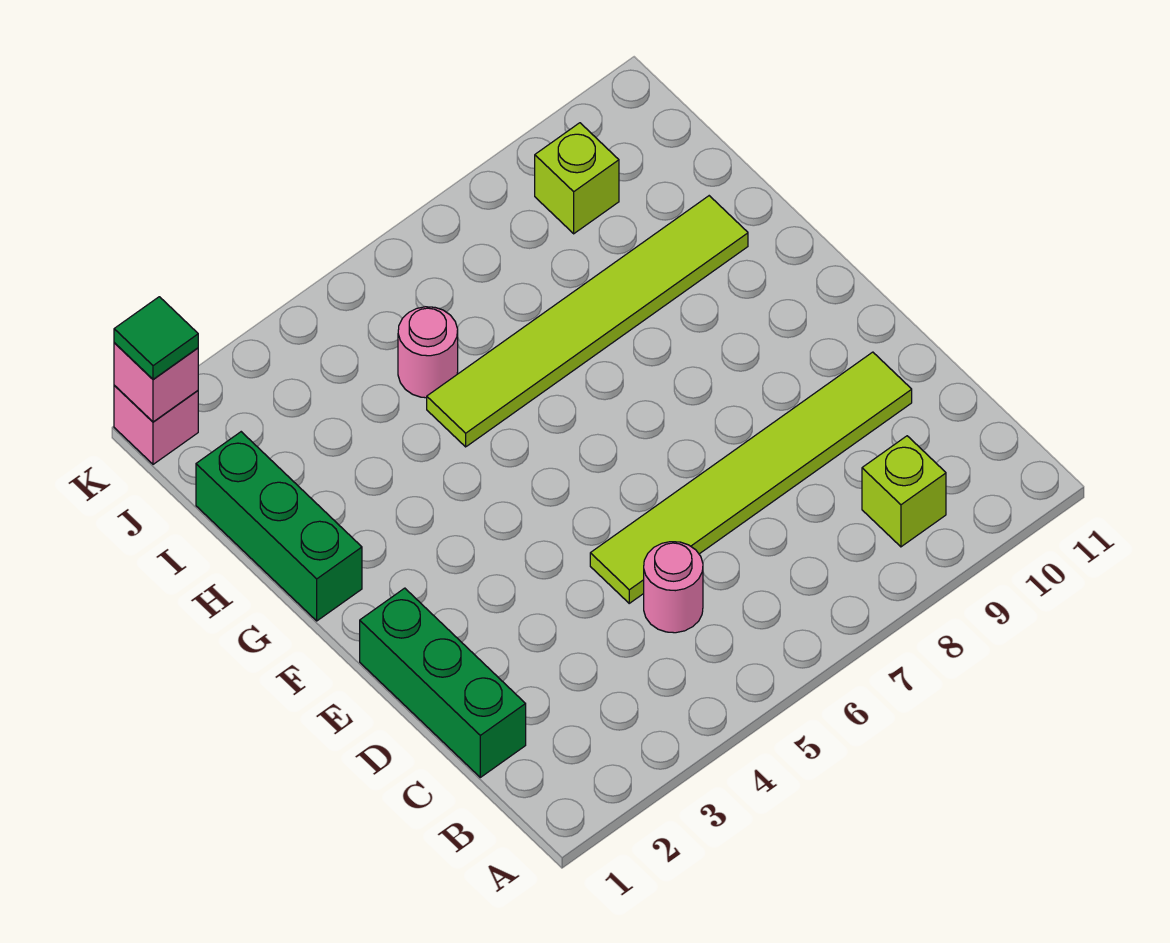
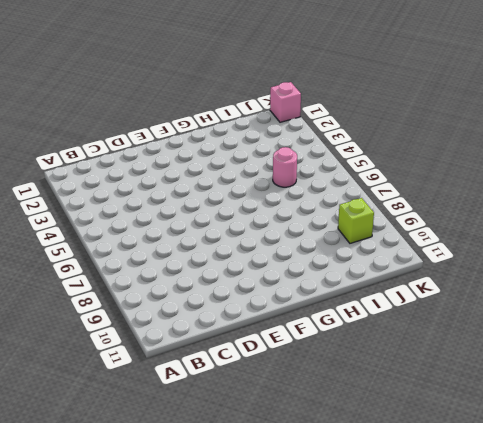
none -> lime brick B9 level 1
none -> green brick C1:E1 level 1

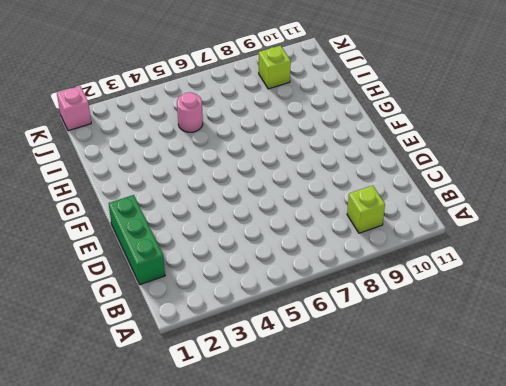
none -> pink round brick C5 level 1
none -> lime tile D5:D10 level 1

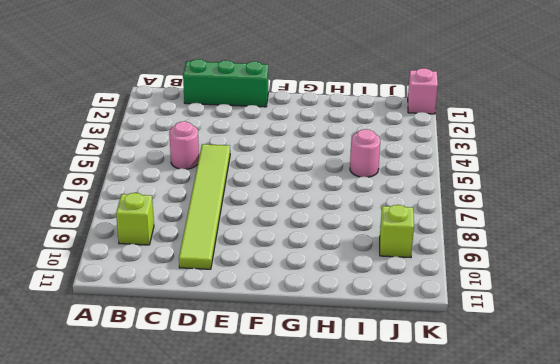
none -> green brick G1:I1 level 1
none -> lime tile H5:H10 level 1

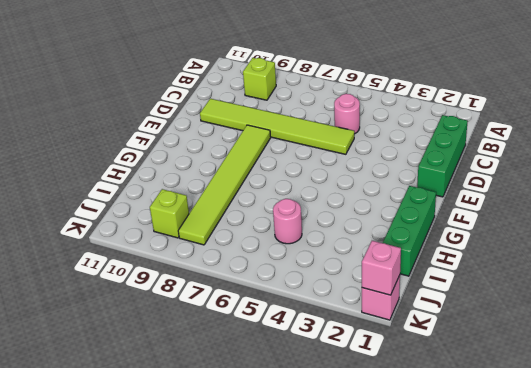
lime tile E8:J8 level 1 -> lime tile H5:H10 level 1
none -> green tile K1 level 3

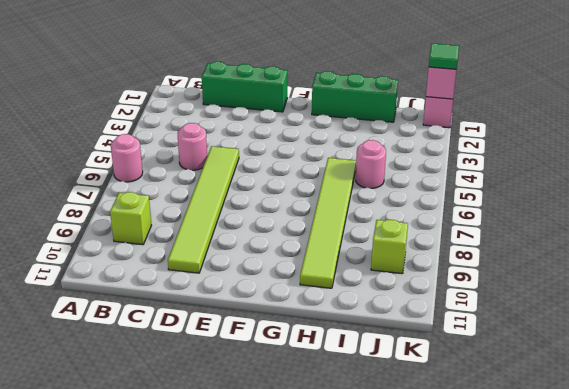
pink round brick A6 level 1 -> none

